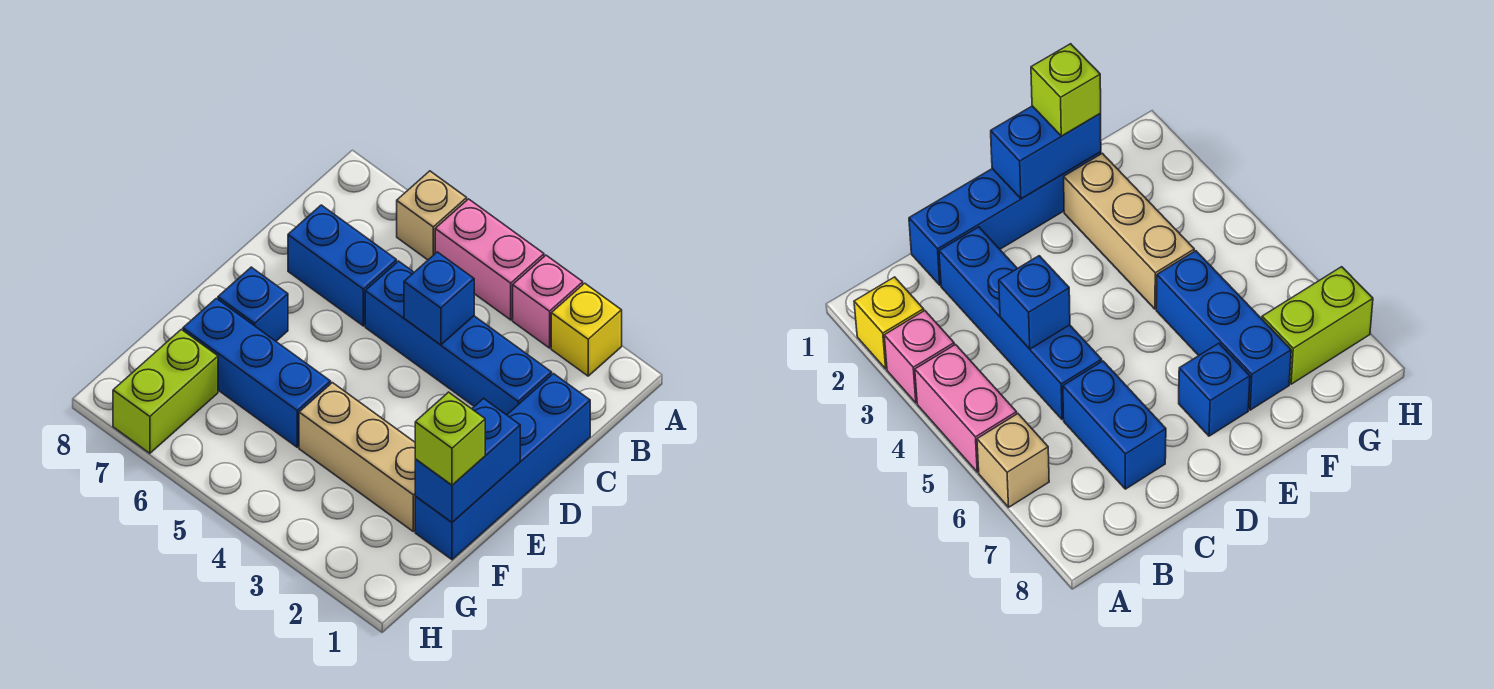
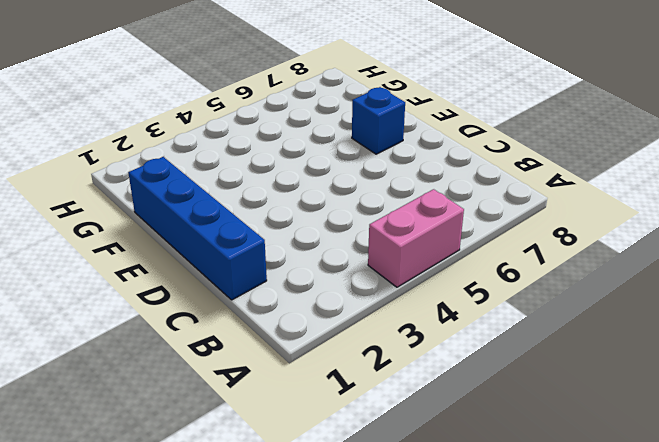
none -> yellow brick A2 level 1
none -> pink brick A3 level 1
none -> tan brick A6 level 1

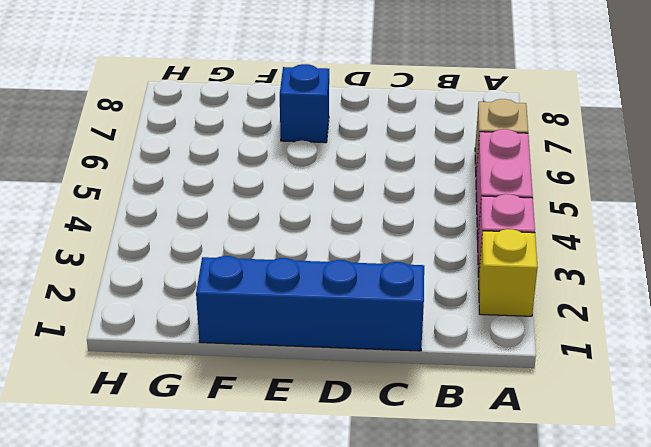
none -> blue brick C2:C5 level 1
none -> blue brick C6:C7 level 1
none -> tan brick F2:F4 level 1

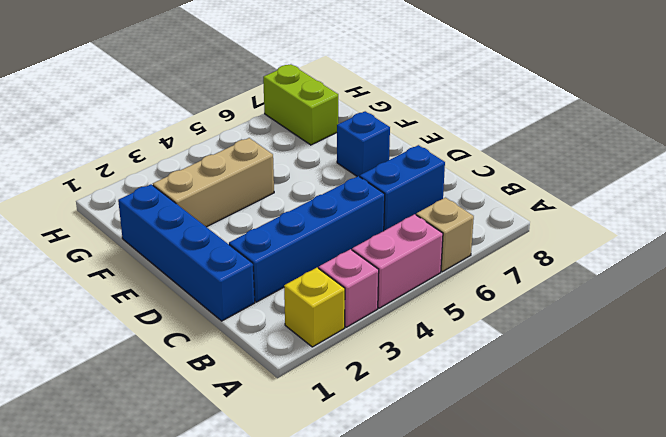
none -> blue brick F5:F7 level 1
none -> blue brick C4 level 2
none -> blue brick E1:F1 level 2

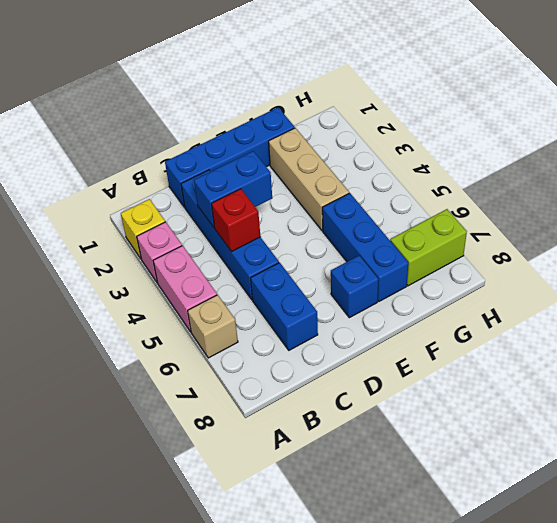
blue brick C3:D3 level 2 -> blue brick E1:F1 level 2
red brick C4 level 2 -> blue brick C4 level 2
none -> lime brick F1 level 3

